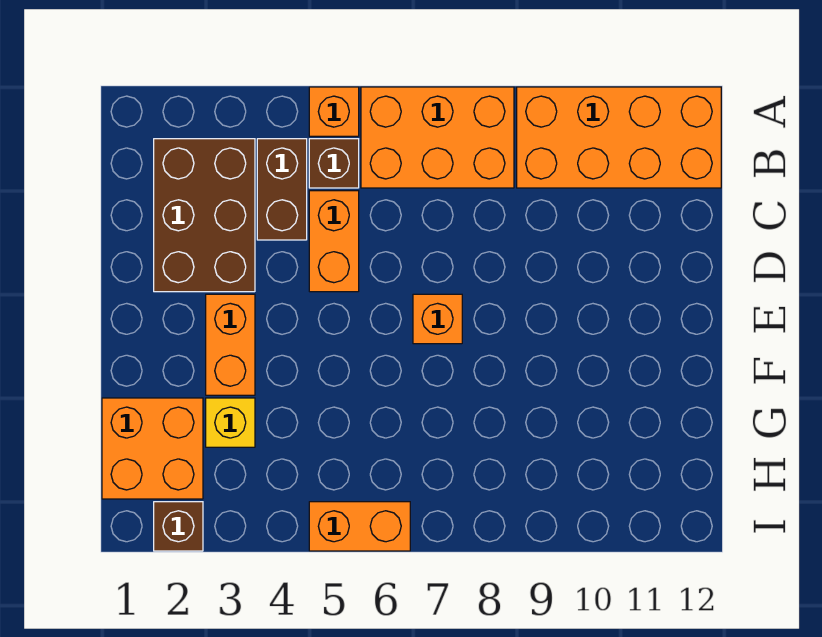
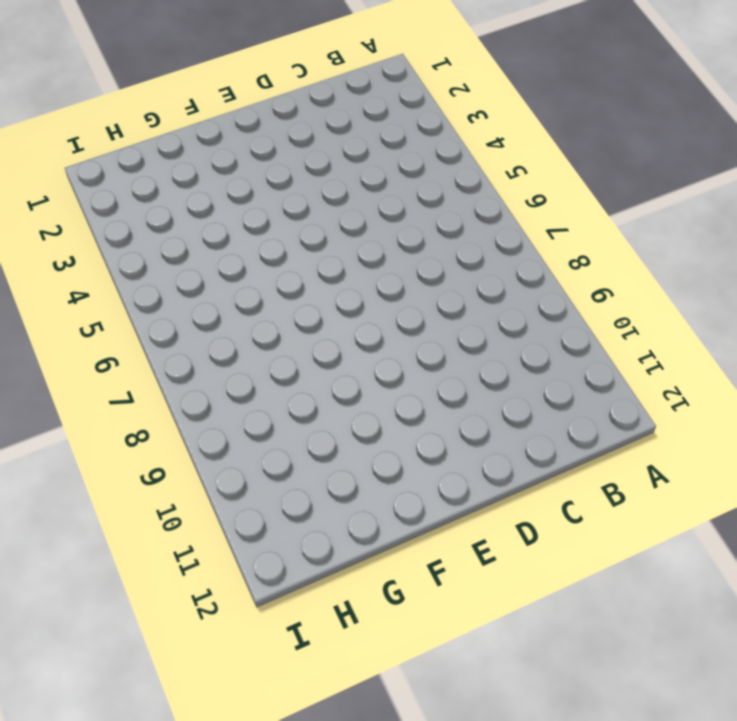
none -> orange brick A5 level 1
none -> orange brick A6:B8 level 1
none -> orange brick A9:B12 level 1

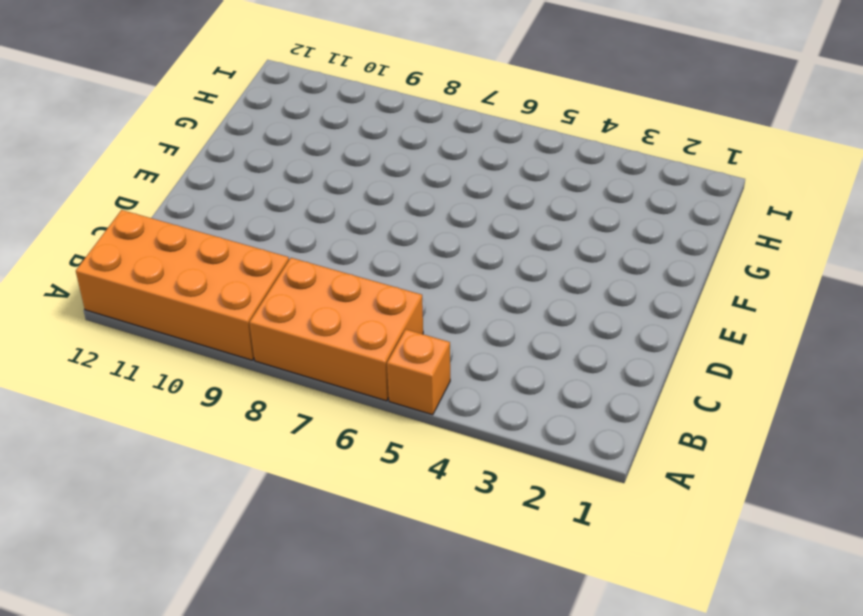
none -> brown brick B2:D3 level 1
none -> brown brick B4:C4 level 1
none -> brown brick B5 level 1

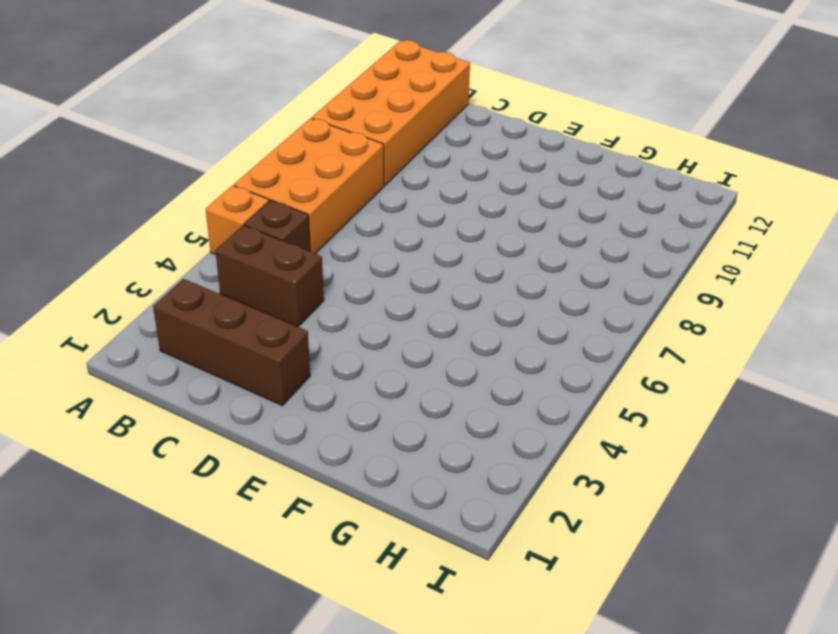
brown brick B2:D2 level 1 -> brown brick B2:D3 level 1
none -> orange brick C5:D5 level 1
none -> orange brick E3:F3 level 1
none -> orange brick E7 level 1

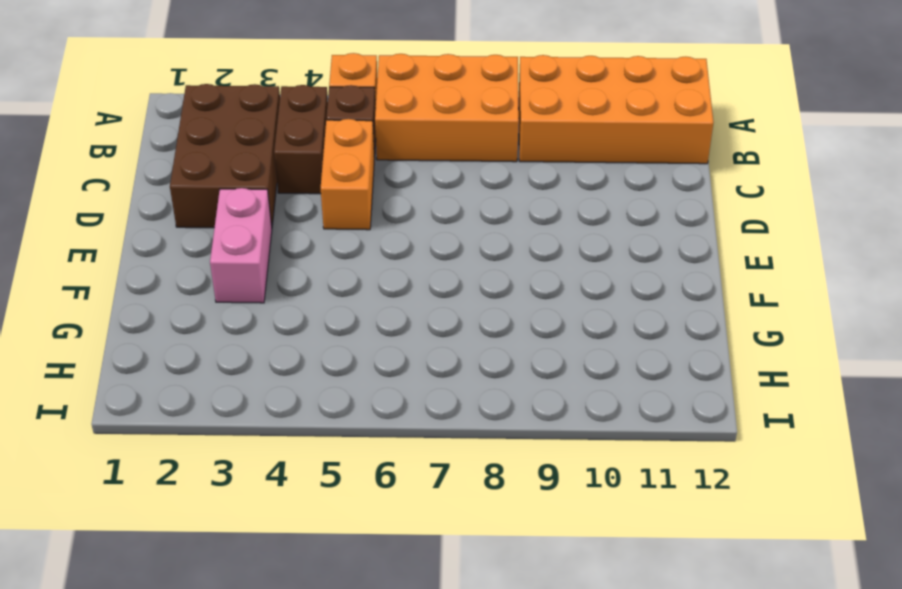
pink brick E3:F3 level 1 -> orange brick E3:F3 level 1
none -> orange brick E7 level 1
none -> orange brick G1:H2 level 1
none -> yellow brick G3 level 1

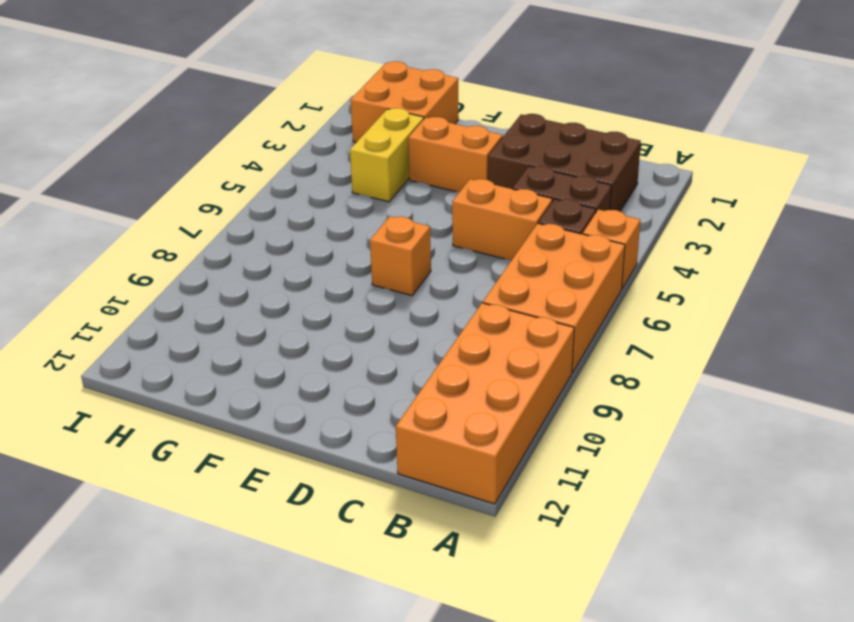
yellow brick G3:G4 level 1 -> yellow brick G3 level 1
none -> brown brick I2 level 1
none -> orange brick I5:I6 level 1

